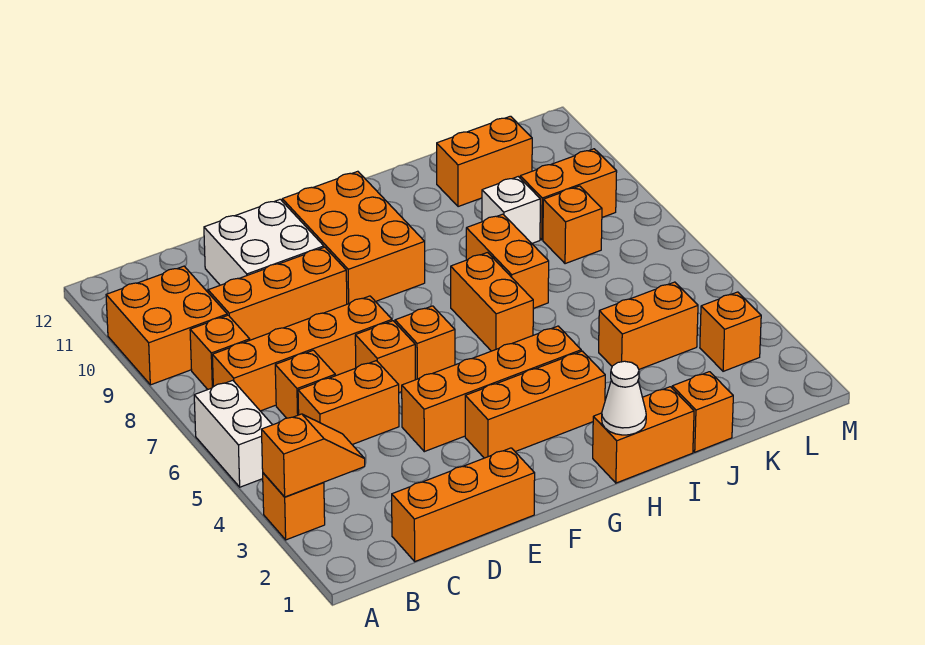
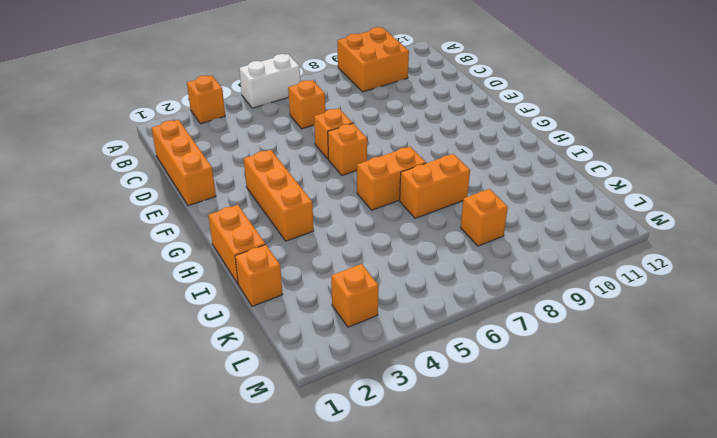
none -> orange brick B7:E7 level 1
none -> orange brick B8 level 1
none -> orange brick C5:D5 level 1

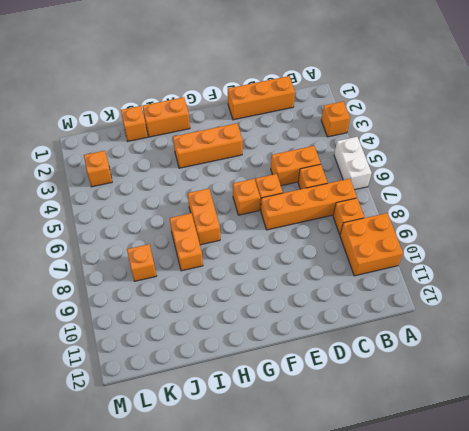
none -> orange brick C9:E9 level 1
none -> white brick D10:E11 level 1
none -> orange brick E4:H4 level 1

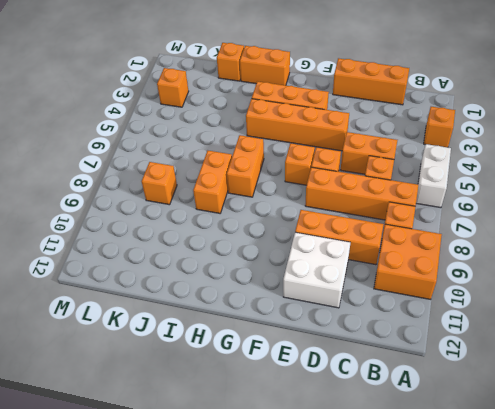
none -> orange brick F9:G11 level 1
none -> orange brick J4:K4 level 1
none -> white brick J9 level 1

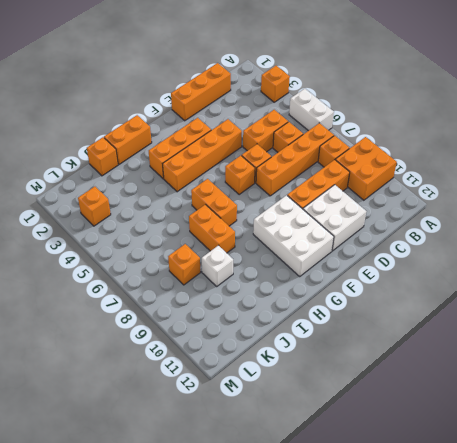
white brick F9:G11 level 1 -> orange brick F9:G11 level 1
none -> orange brick J4:K4 level 1
none -> orange brick J11:K11 level 1
none -> orange brick K9:L9 level 1

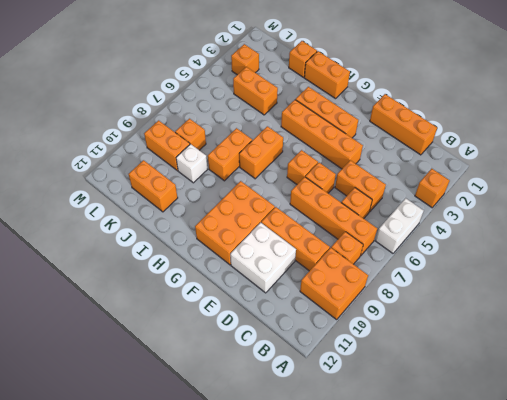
none -> orange slope A3:B3 level 2 top A
none -> white cone H1 level 2

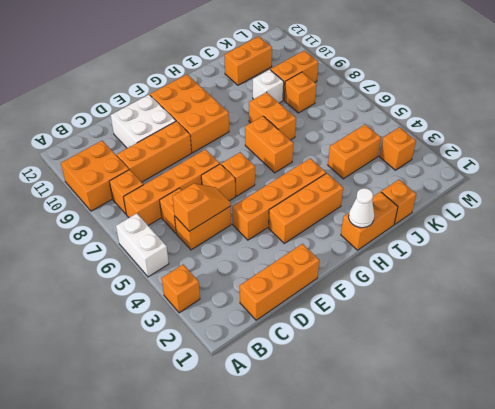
orange slope C5:D5 level 2 top C -> orange slope A3:B3 level 2 top A

